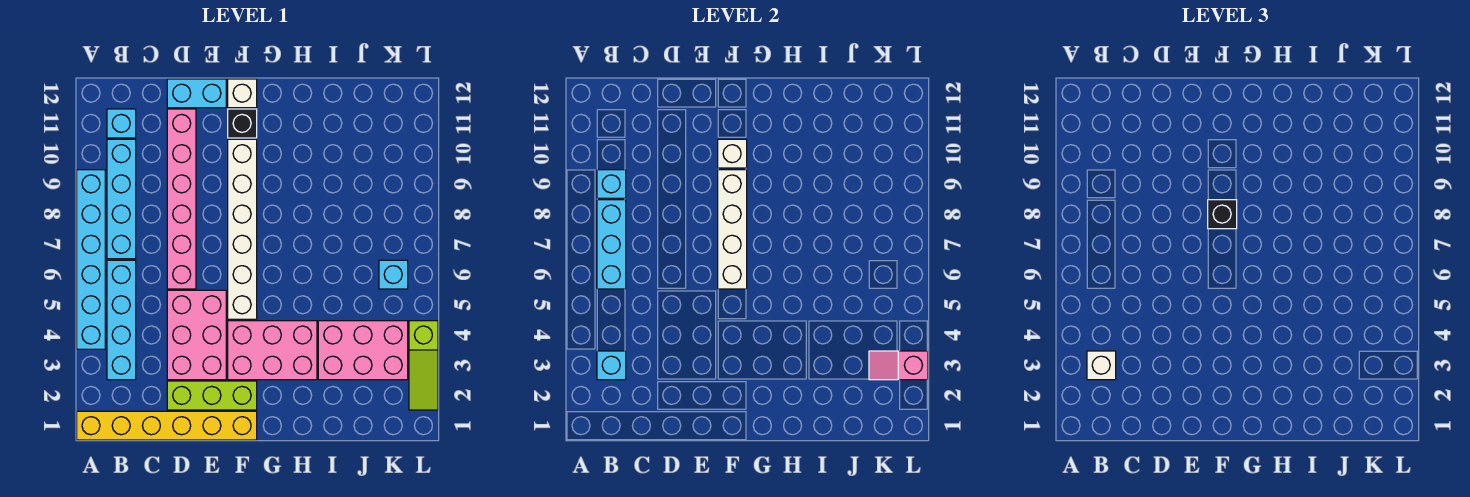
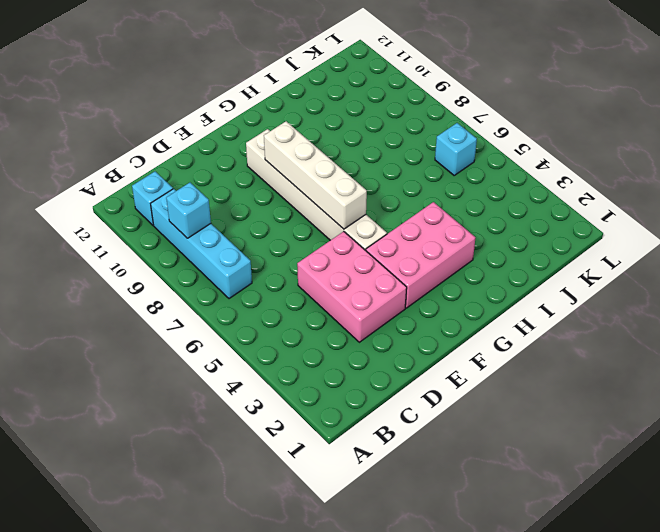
none -> yellow brick A1:F1 level 1
none -> cyan brick A4:A9 level 1
none -> cyan brick B3:B6 level 1

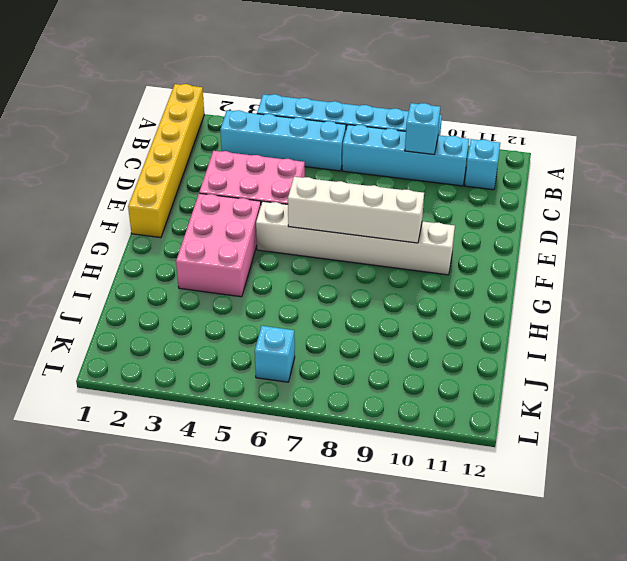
none -> lime brick D2:F2 level 1
none -> pink brick D6:D11 level 1
none -> cyan brick D12:E12 level 1

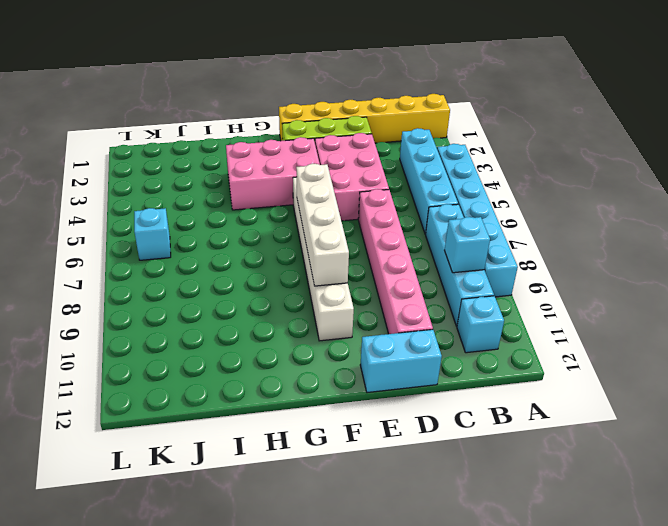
none -> black brick F11 level 1
none -> white brick F12 level 1
none -> pink brick I3:K4 level 1

